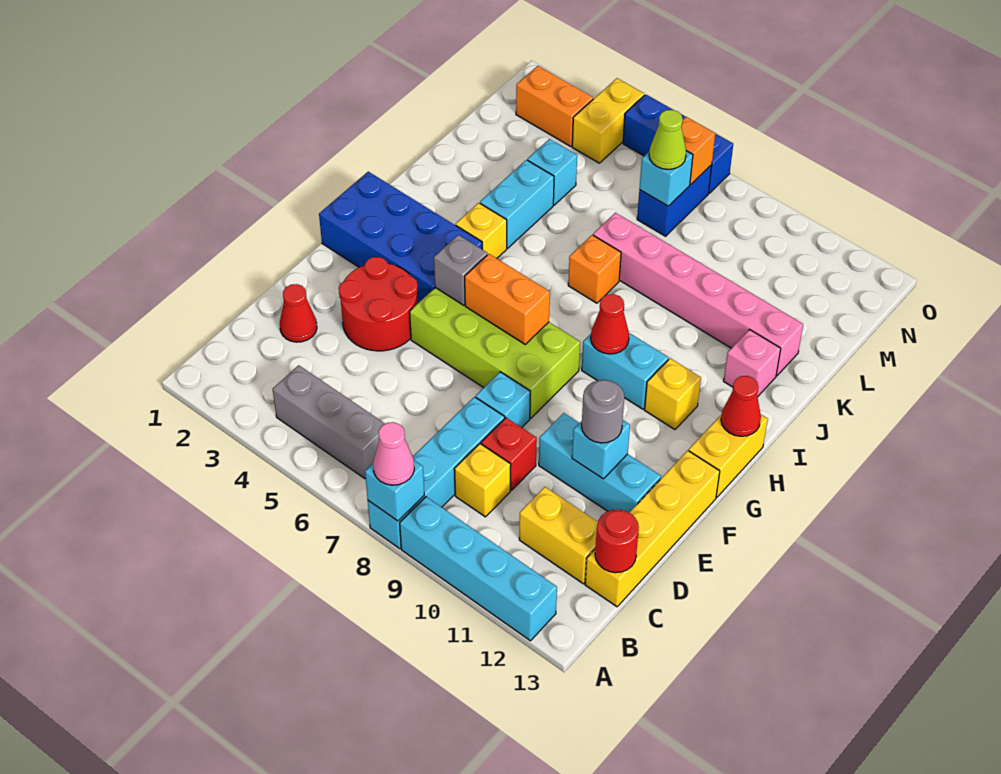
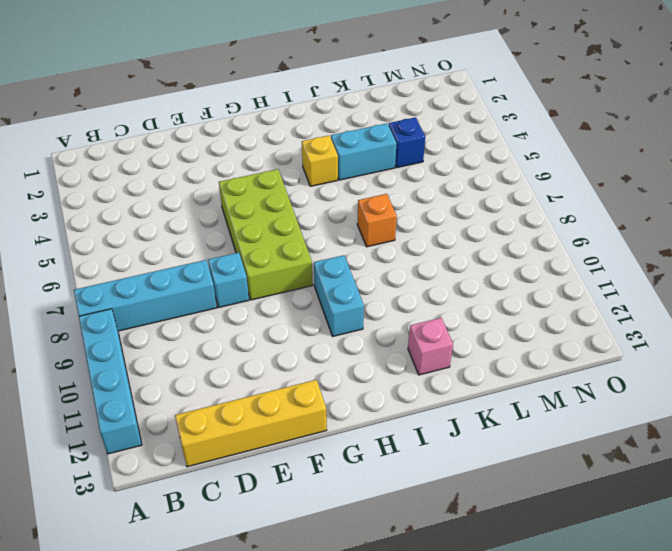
blue brick L4 level 1 -> cyan brick L4 level 1
none -> grey brick B4:B6 level 1
none -> yellow brick C9 level 1
none -> yellow brick C11:C12 level 1
none -> red cone D2 level 1

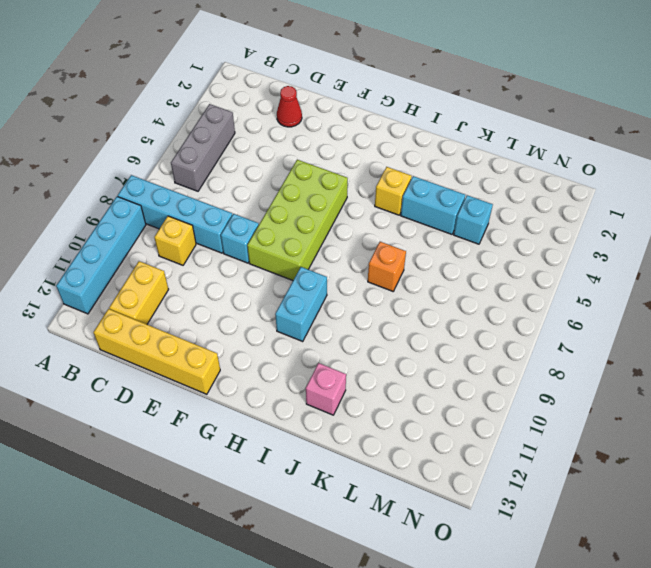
none -> red brick D9 level 1
none -> red round brick E3:F4 level 1
none -> cyan brick E10:E12 level 1
none -> blue brick G1:H4 level 1

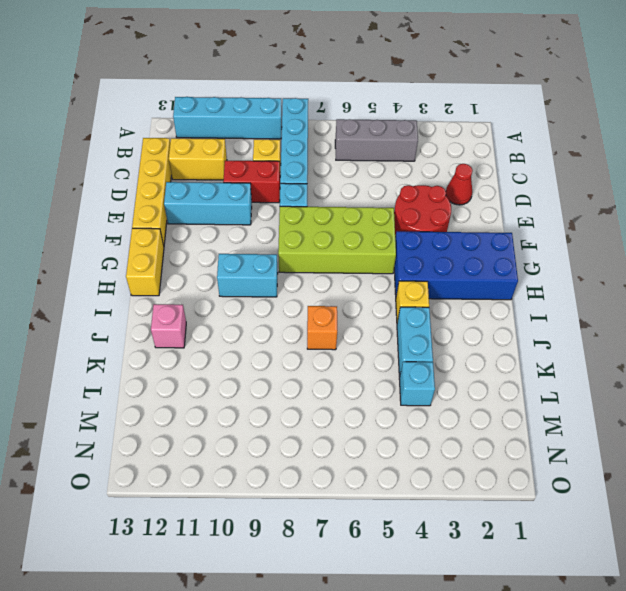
red brick D9:D10 level 1 -> red brick D9 level 1
none -> yellow brick H11 level 1
none -> pink brick K7:K12 level 1
none -> blue brick M7:N7 level 1
none -> orange brick N2:N3 level 1

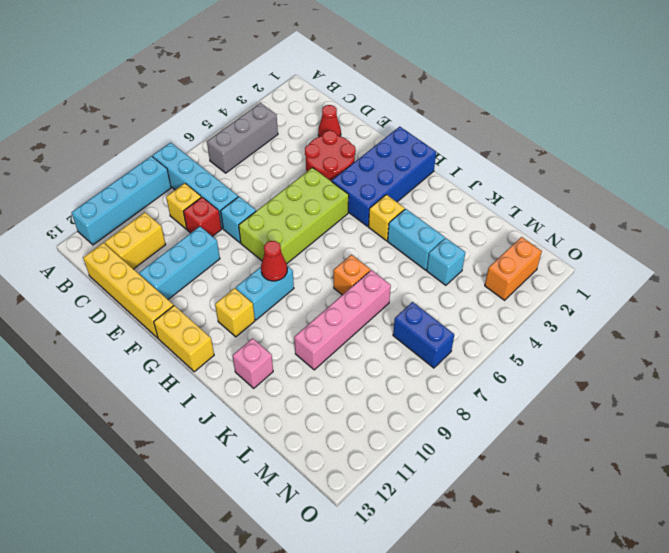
pink brick K7:K10 level 1 -> pink brick K7:K12 level 1
none -> yellow brick N4:O4 level 1
none -> blue brick O5:O7 level 1
none -> cyan brick A8 level 2
none -> red round brick C13 level 2

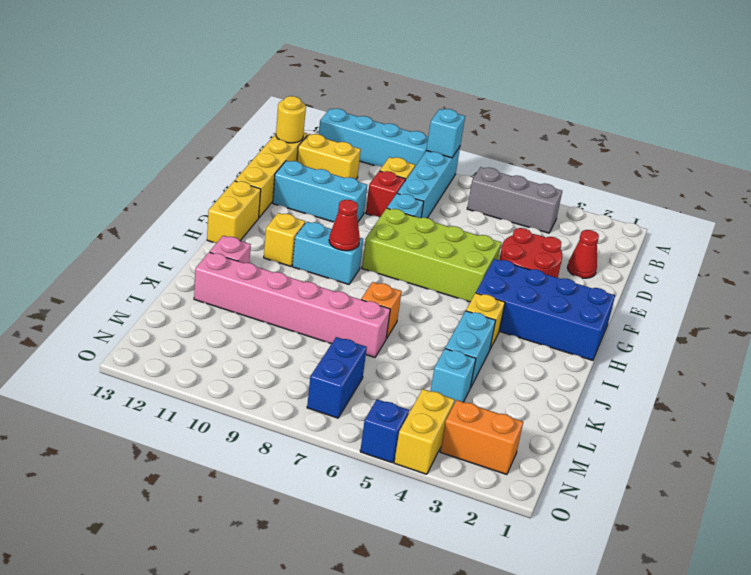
yellow round brick C13 level 2 -> red round brick C13 level 2
blue brick O5 level 1 -> blue brick O5:O7 level 1
none -> cyan brick E11 level 2
none -> grey brick G5 level 2
none -> orange brick G6:G7 level 2
none -> red cone H13 level 2

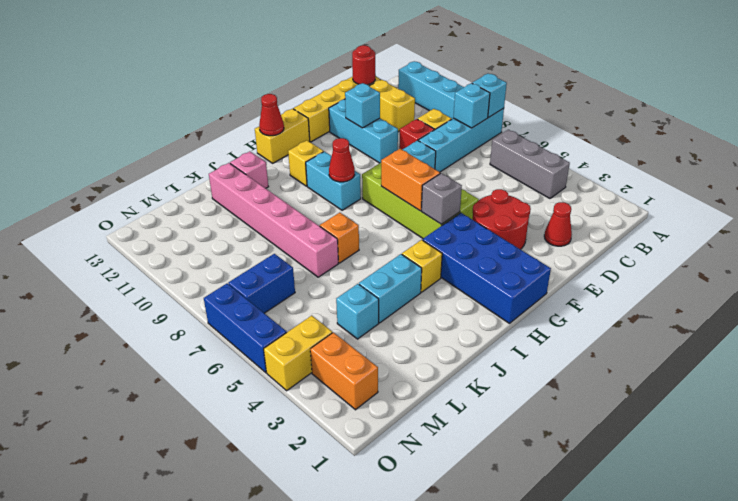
cyan brick B8 level 2 -> cyan brick M7 level 2
none -> orange brick N7 level 2
none -> pink cone A8 level 3
none -> grey round brick E11 level 3
none -> lime cone M7 level 3

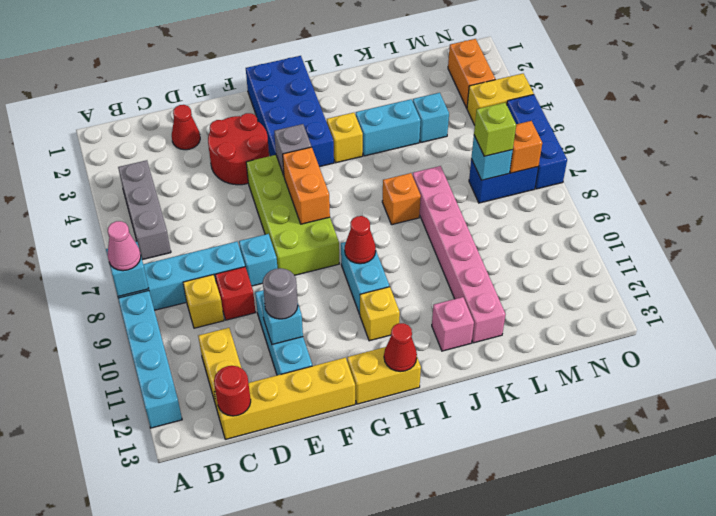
lime brick M7 level 3 -> lime cone M7 level 3

